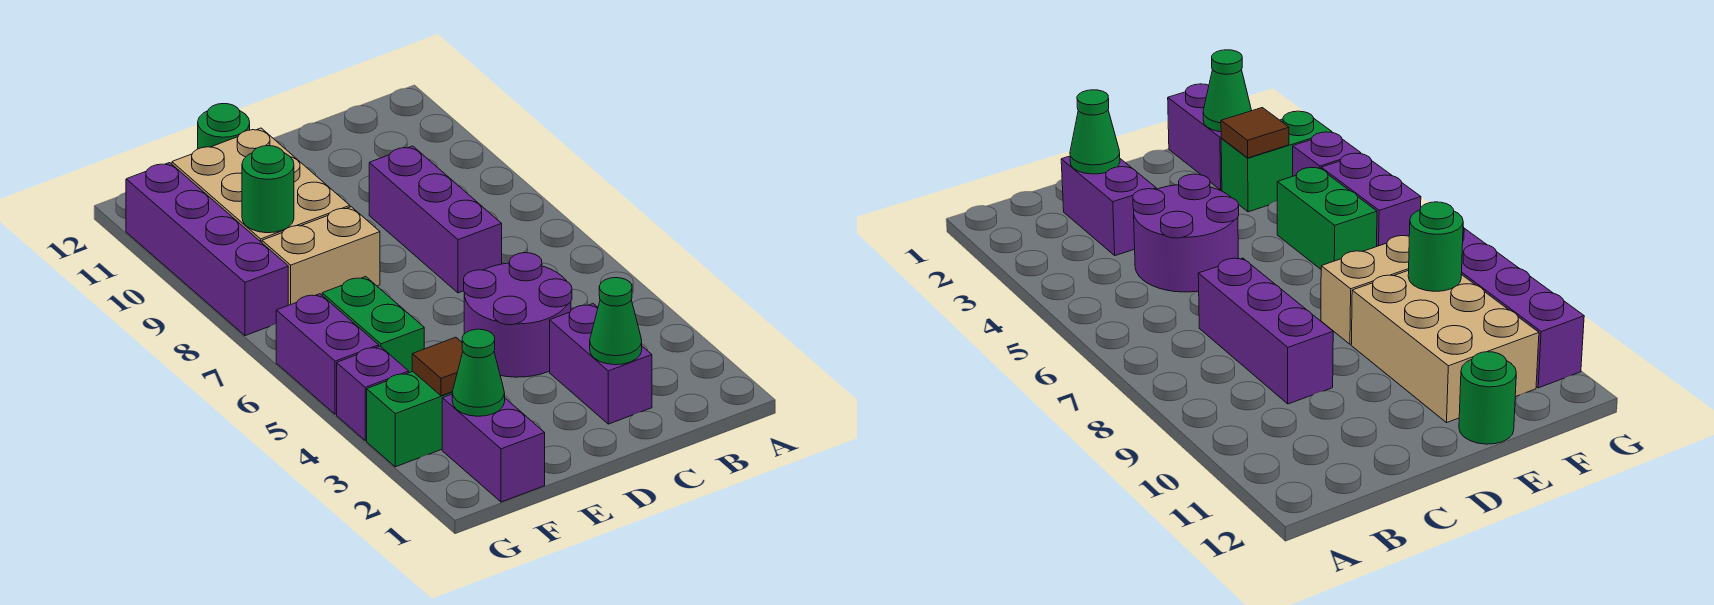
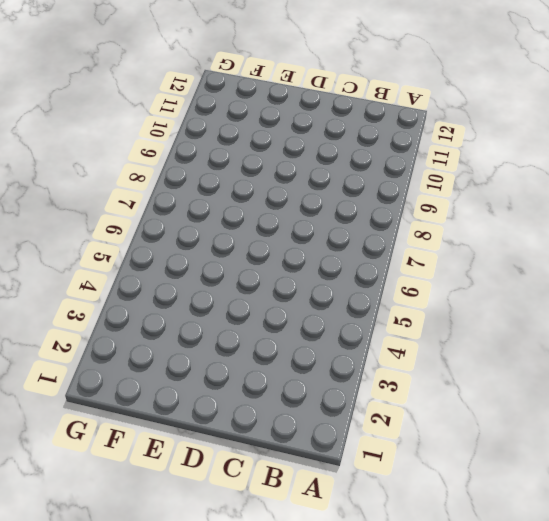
none -> purple brick C2:C3 level 1
none -> purple round brick C4:D5 level 1
none -> purple brick C7:C9 level 1

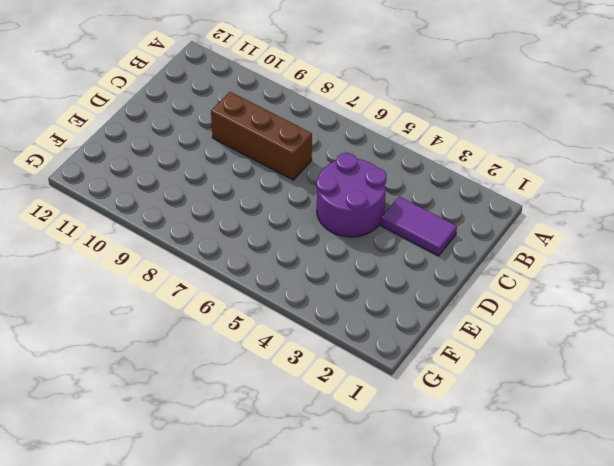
purple tile C2:C3 level 1 -> purple brick C2:C3 level 1
brown brick C7:C9 level 1 -> purple brick C7:C9 level 1
none -> tan brick E8:F8 level 1
none -> tan brick E9:F11 level 1
none -> green round brick E12 level 1

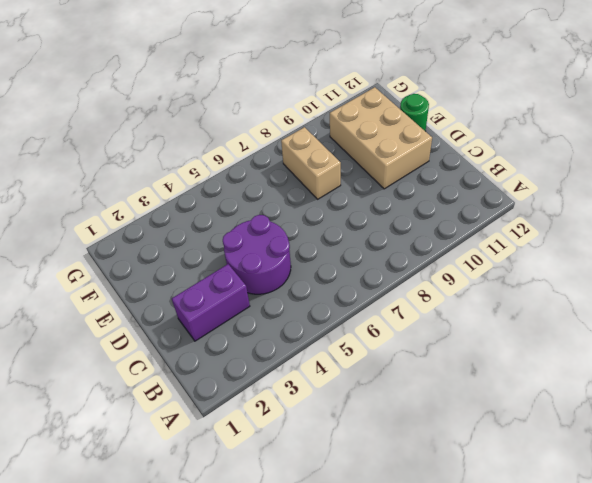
tan brick D10:F11 level 1 -> tan brick E9:F11 level 1
none -> purple brick C7:C9 level 1
none -> purple brick F1:F2 level 1
none -> green brick F3:G3 level 1

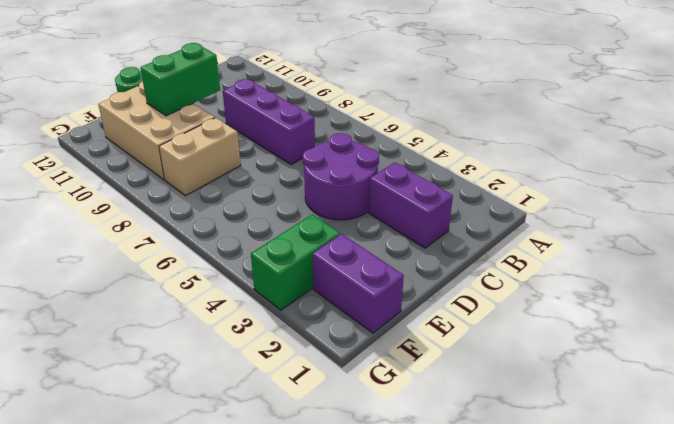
green brick D10:E10 level 2 -> green brick F5:F6 level 1
none -> purple brick G4 level 1
none -> purple brick G5:G6 level 1
none -> purple brick G8:G11 level 1

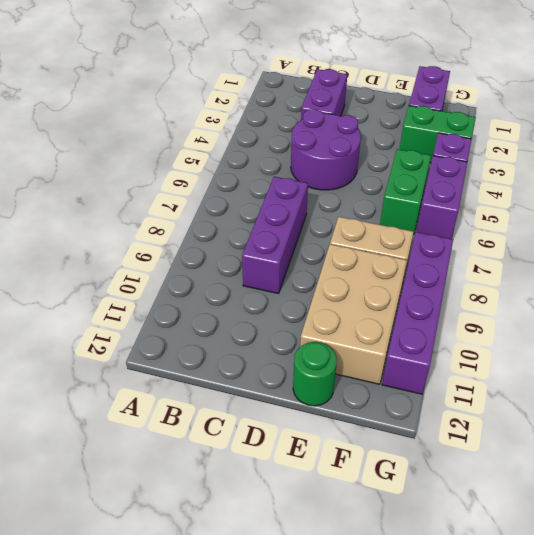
none -> green cone C2 level 2
none -> green cone F2 level 2
none -> brown tile F3 level 2

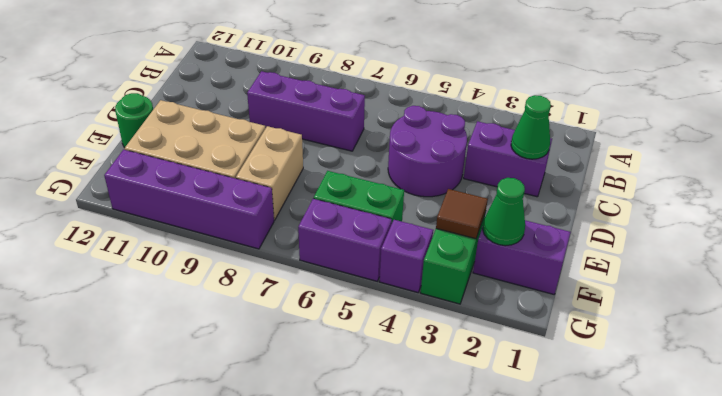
none -> green round brick F9 level 2

